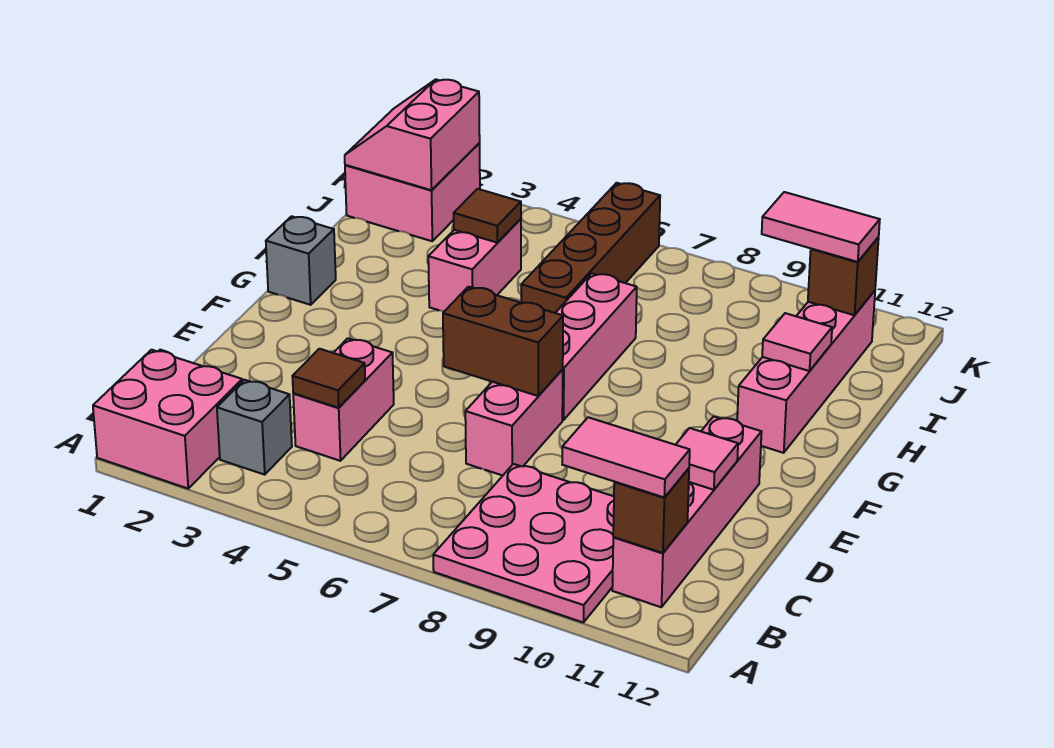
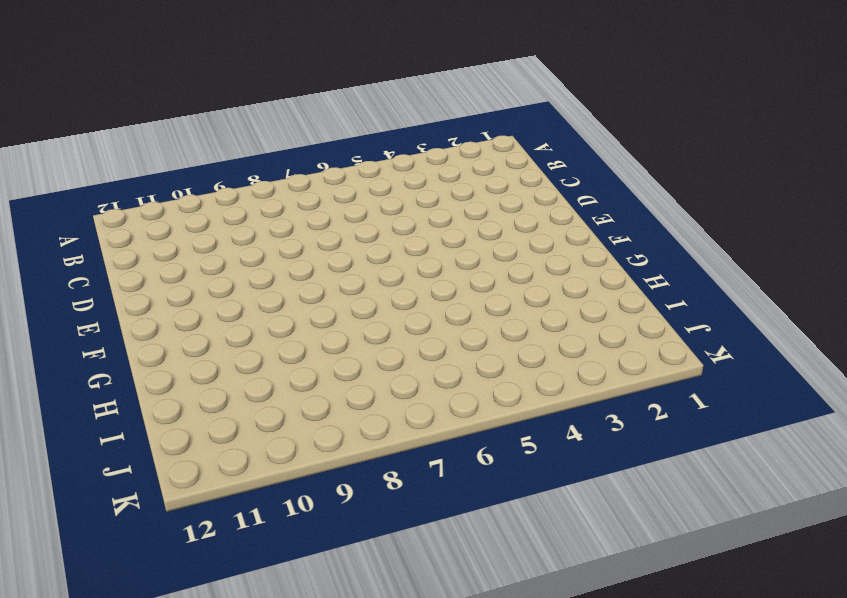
none -> pink brick A1:B2 level 1
none -> pink plate A8:C10 level 1
none -> grey brick B3 level 1

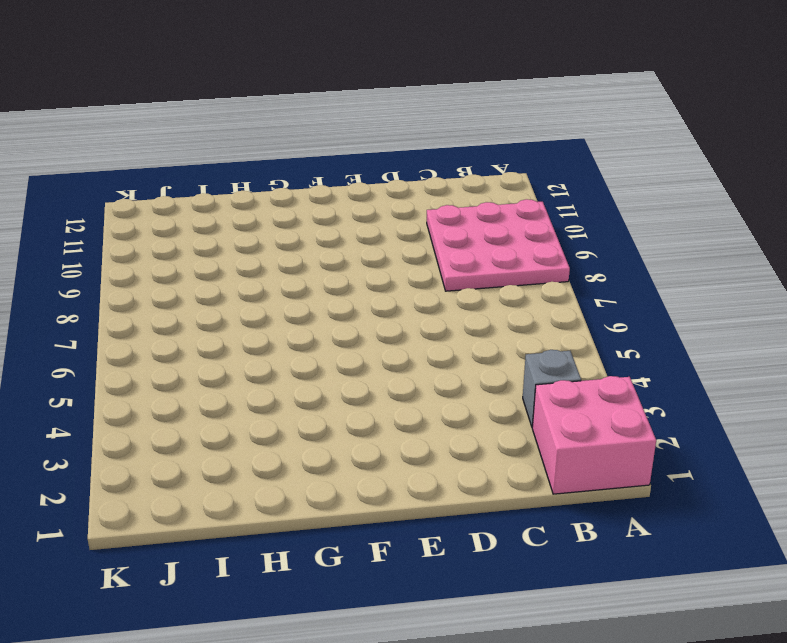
none -> pink brick B11:E11 level 1
none -> pink brick C4:D4 level 1
none -> pink brick D7:E7 level 1

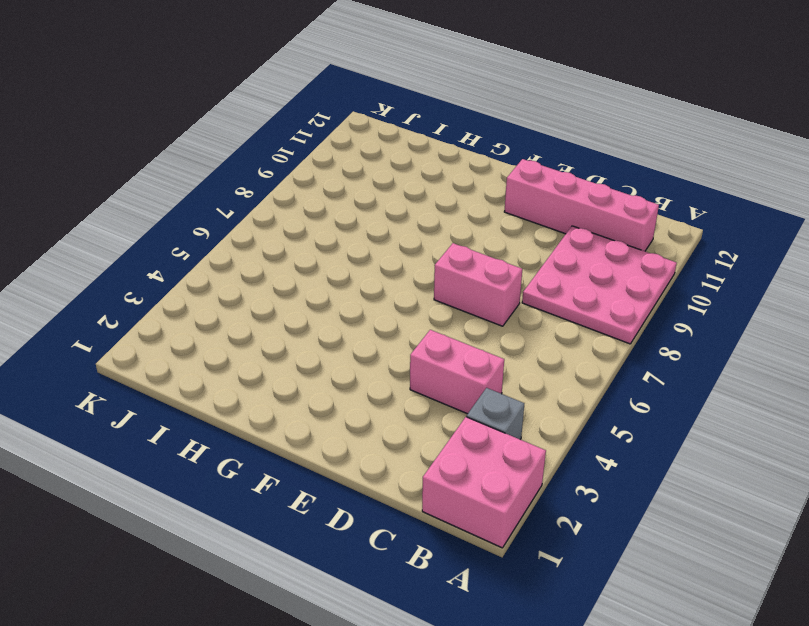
none -> pink brick F7:H7 level 1
none -> grey brick G1 level 1
none -> pink brick G11:J11 level 1

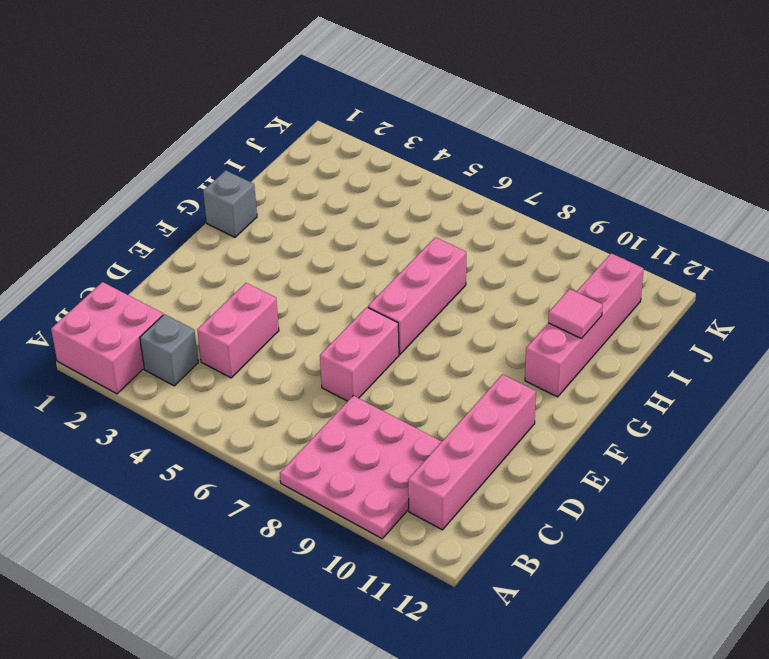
none -> pink brick H4:I4 level 1
none -> brown brick H6:K6 level 1
none -> pink brick J1:K2 level 1

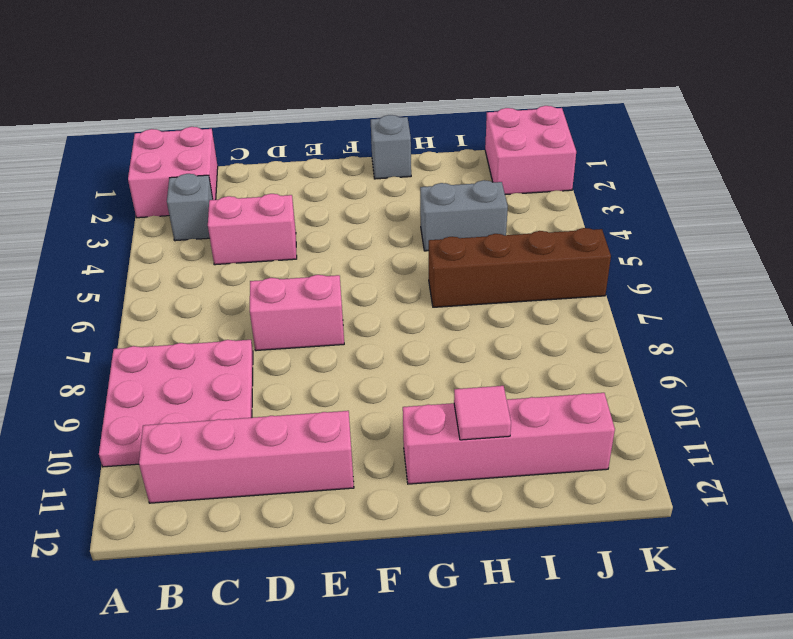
grey brick H4:I4 level 1 -> pink brick H4:I4 level 1
none -> pink brick F7:H7 level 1
none -> brown brick B11 level 2
none -> brown tile C4 level 2

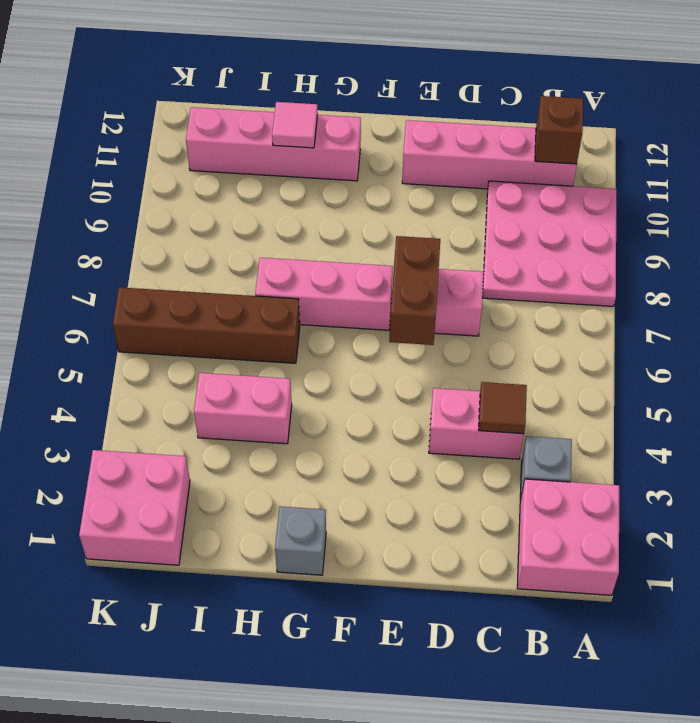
none -> pink tile D11 level 2
none -> brown tile I4 level 2
none -> pink slope J1:K2 level 2 top 2

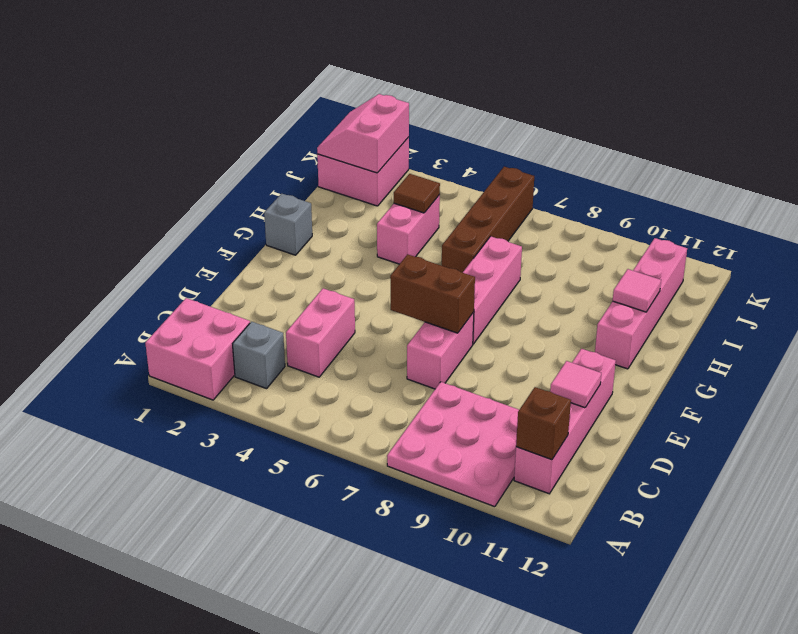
none -> brown tile C4 level 2
none -> brown brick J11 level 2
none -> pink tile B10:B11 level 3

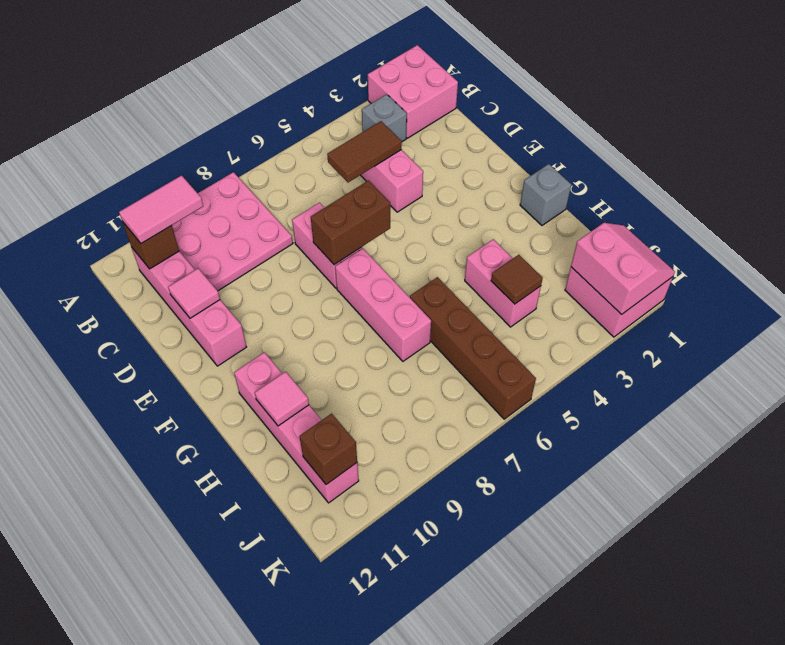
brown tile C4:C5 level 2 -> brown tile C4 level 2
none -> pink tile J10:J11 level 3

